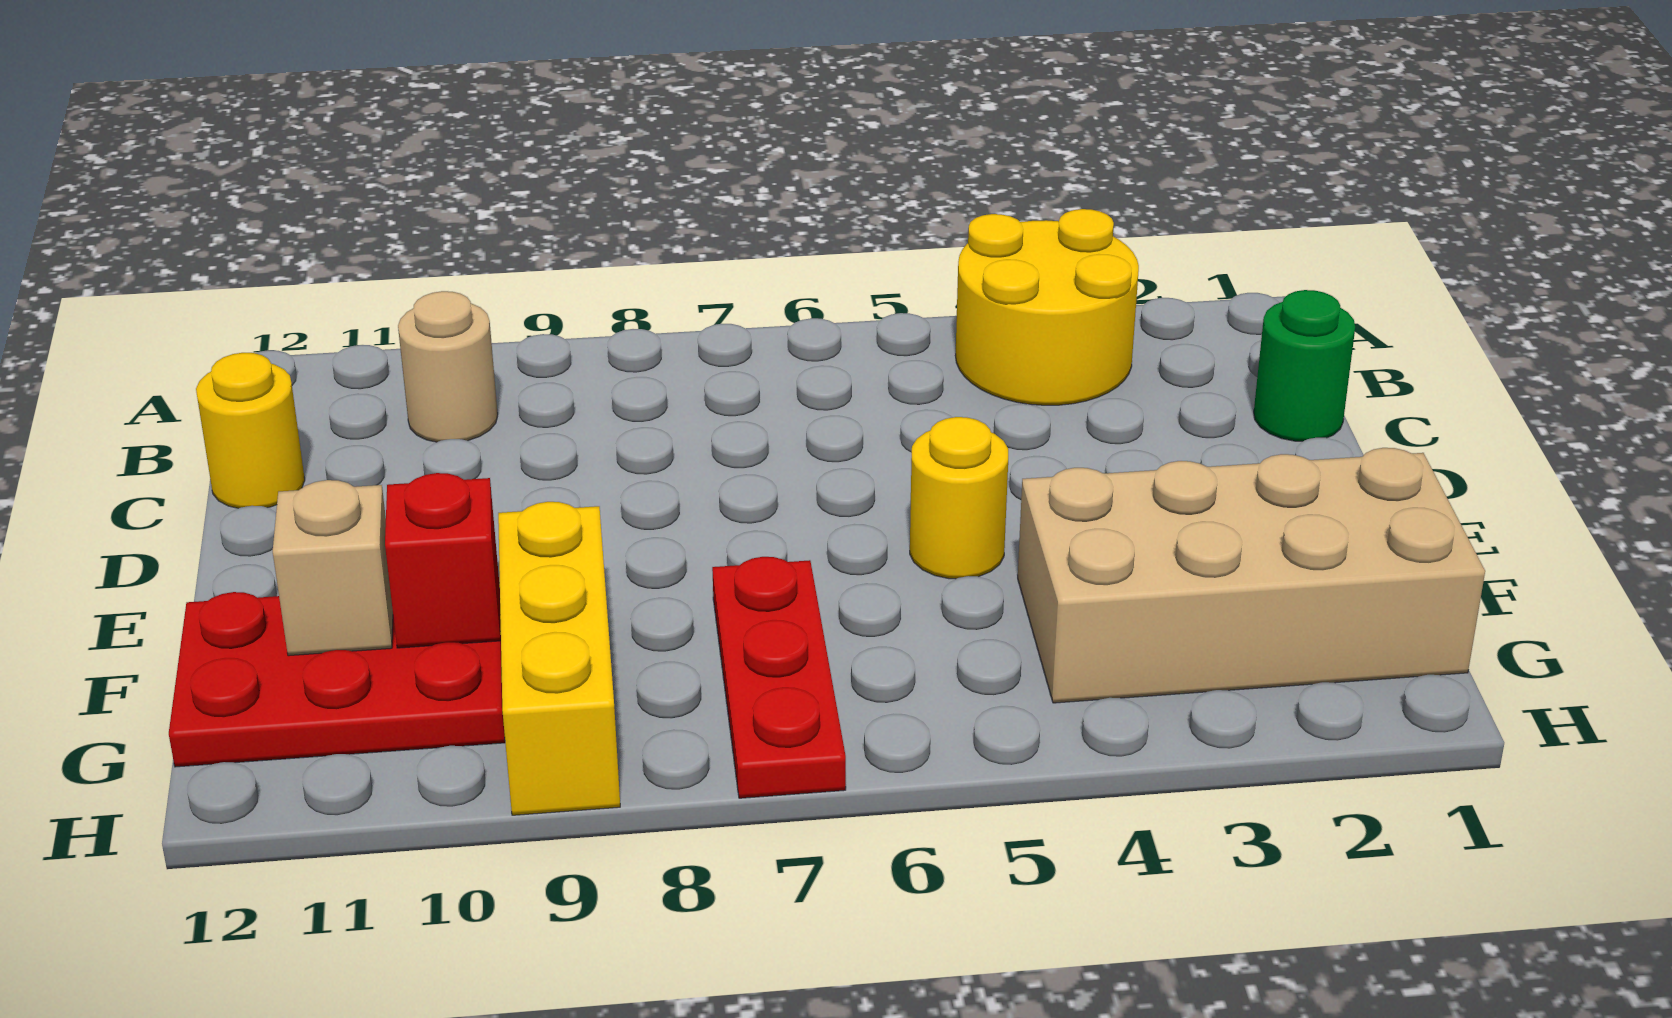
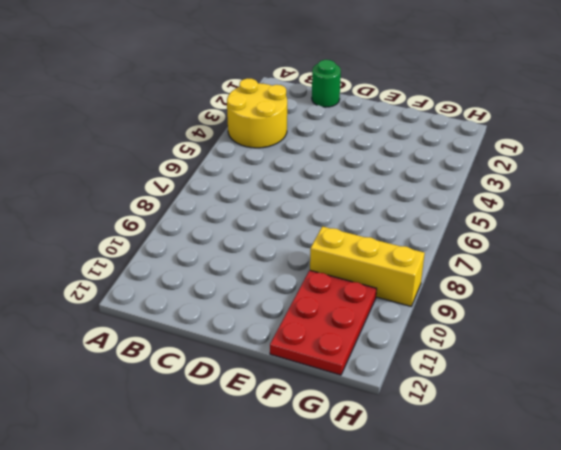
none -> tan round brick B10 level 1
none -> yellow round brick C12 level 1

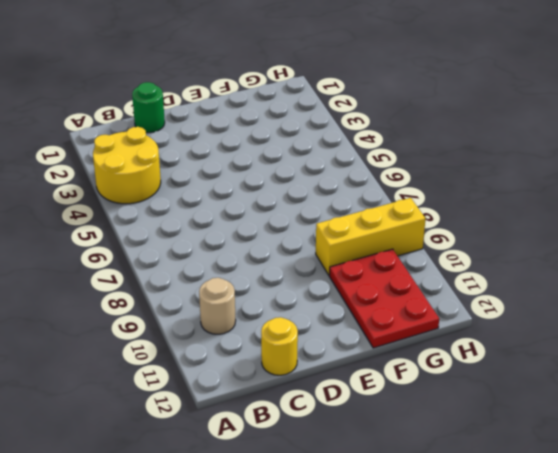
none -> yellow round brick E5 level 1
none -> tan brick F1:G4 level 1

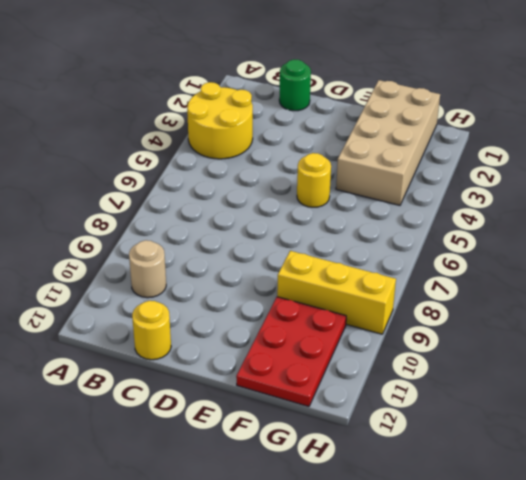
none -> red plate F7:H7 level 1
none -> red brick F10 level 2

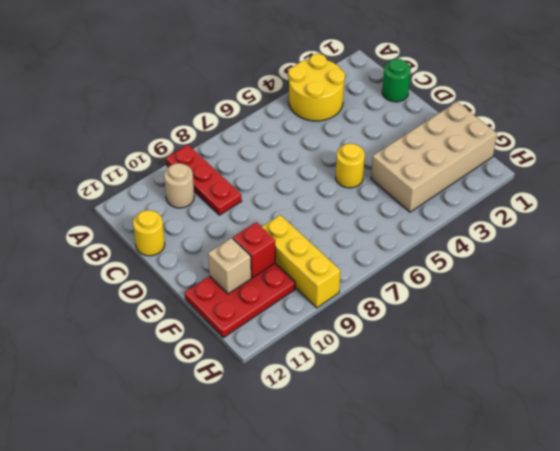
red plate A9:C9 level 1 -> red plate F7:H7 level 1

